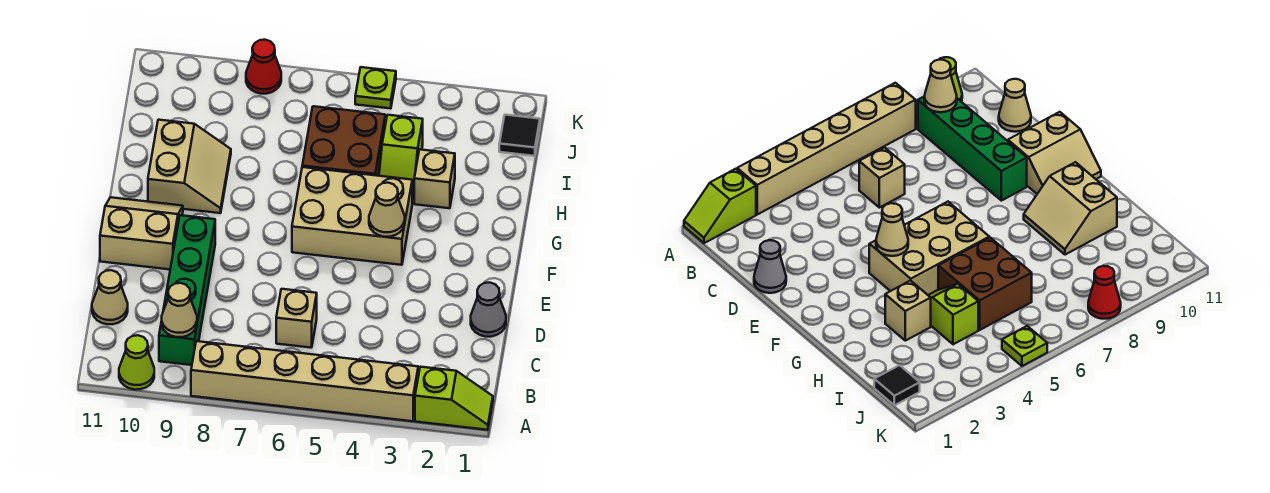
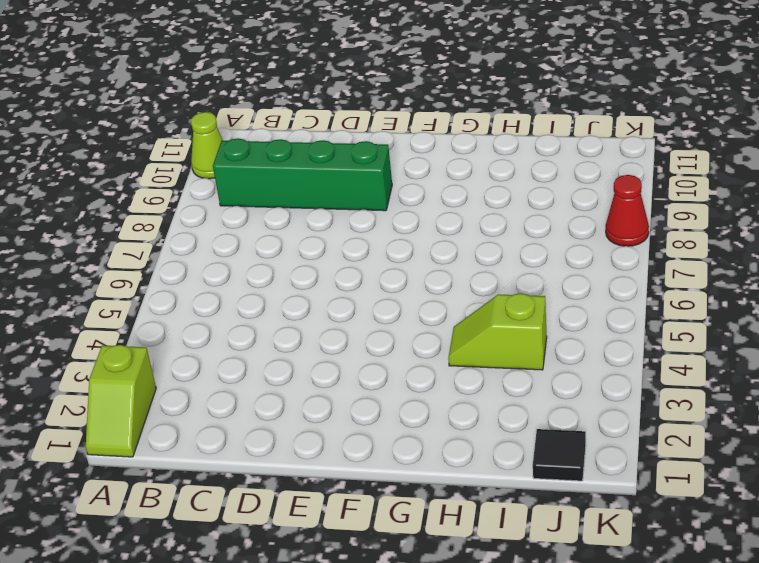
none -> tan brick A3:A8 level 1
none -> tan brick C6 level 1
none -> tan cone C11 level 1

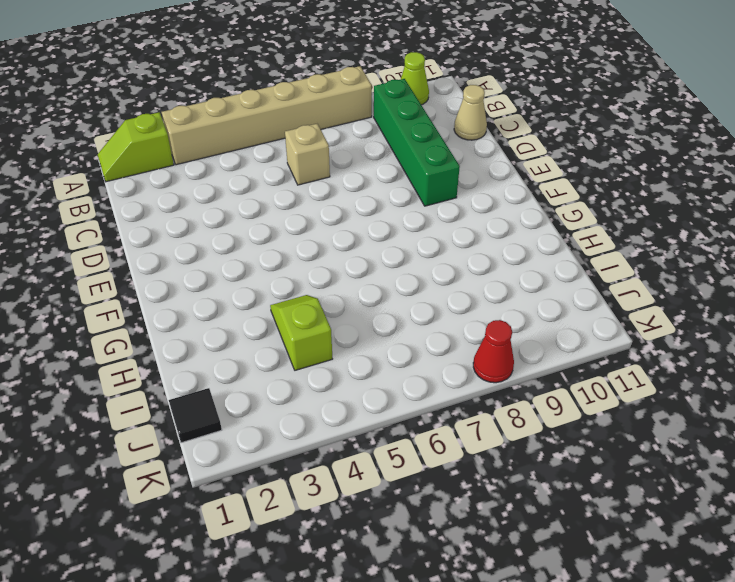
none -> grey cone D1 level 1
none -> tan slope E10:F11 level 1 top E
none -> tan brick F4:G6 level 1

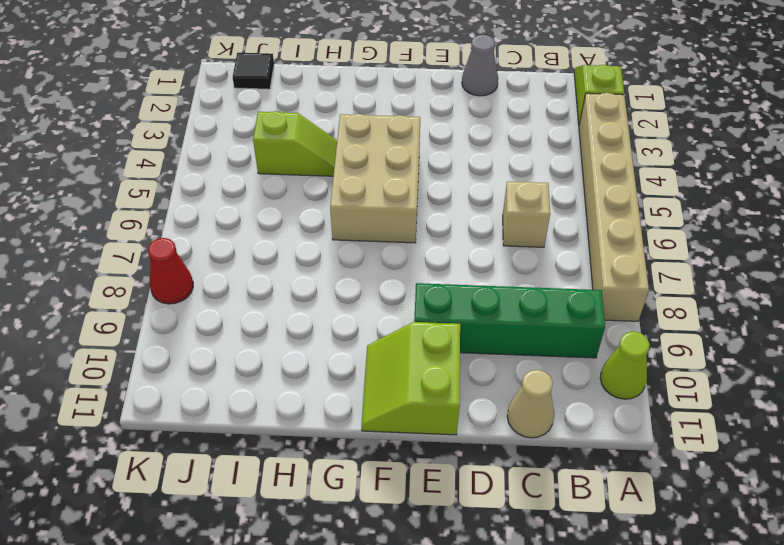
lime slope E10:F11 level 1 top E -> tan slope E10:F11 level 1 top E
none -> tan slope G9:H10 level 1 top 10
none -> tan brick H3 level 1
none -> brown brick H5:I6 level 1

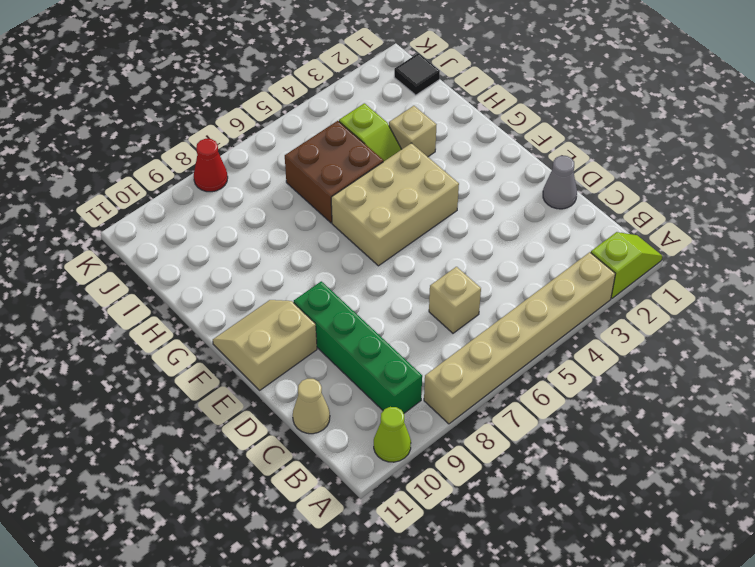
none -> tan slope G9:H10 level 1 top 10
none -> lime plate K5 level 1
none -> tan cone B9 level 2

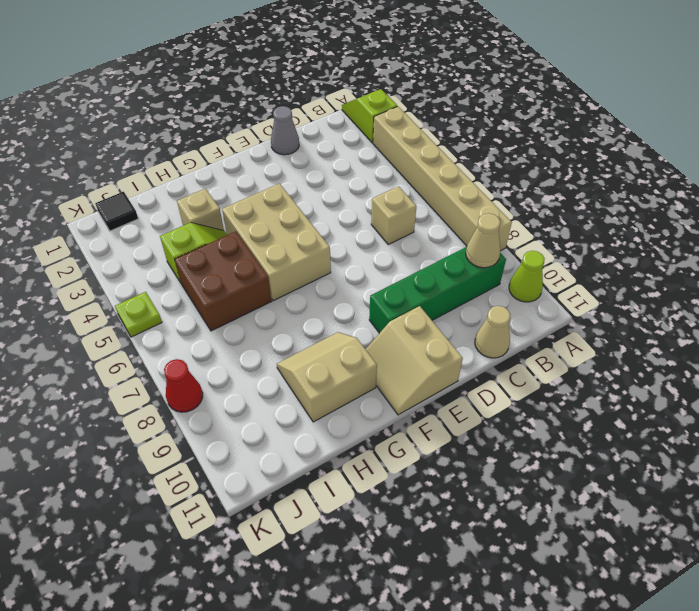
none -> tan cone F4 level 2

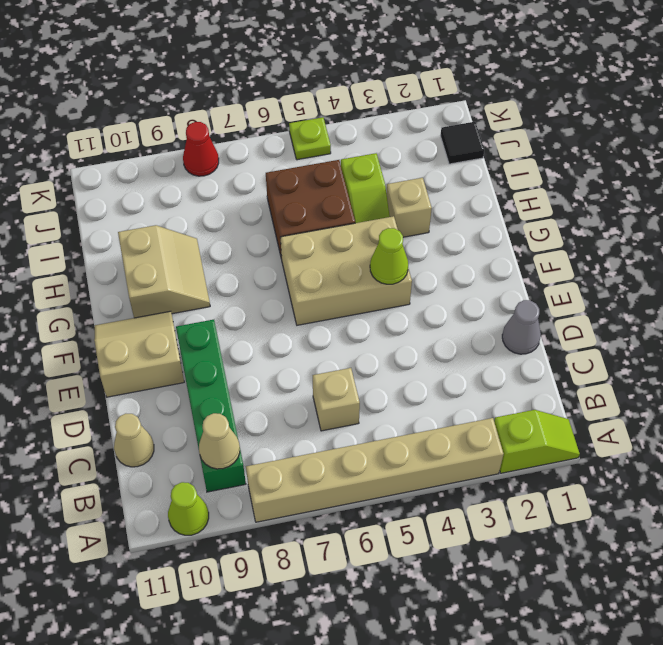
lime cone F4 level 2 -> tan cone F4 level 2

